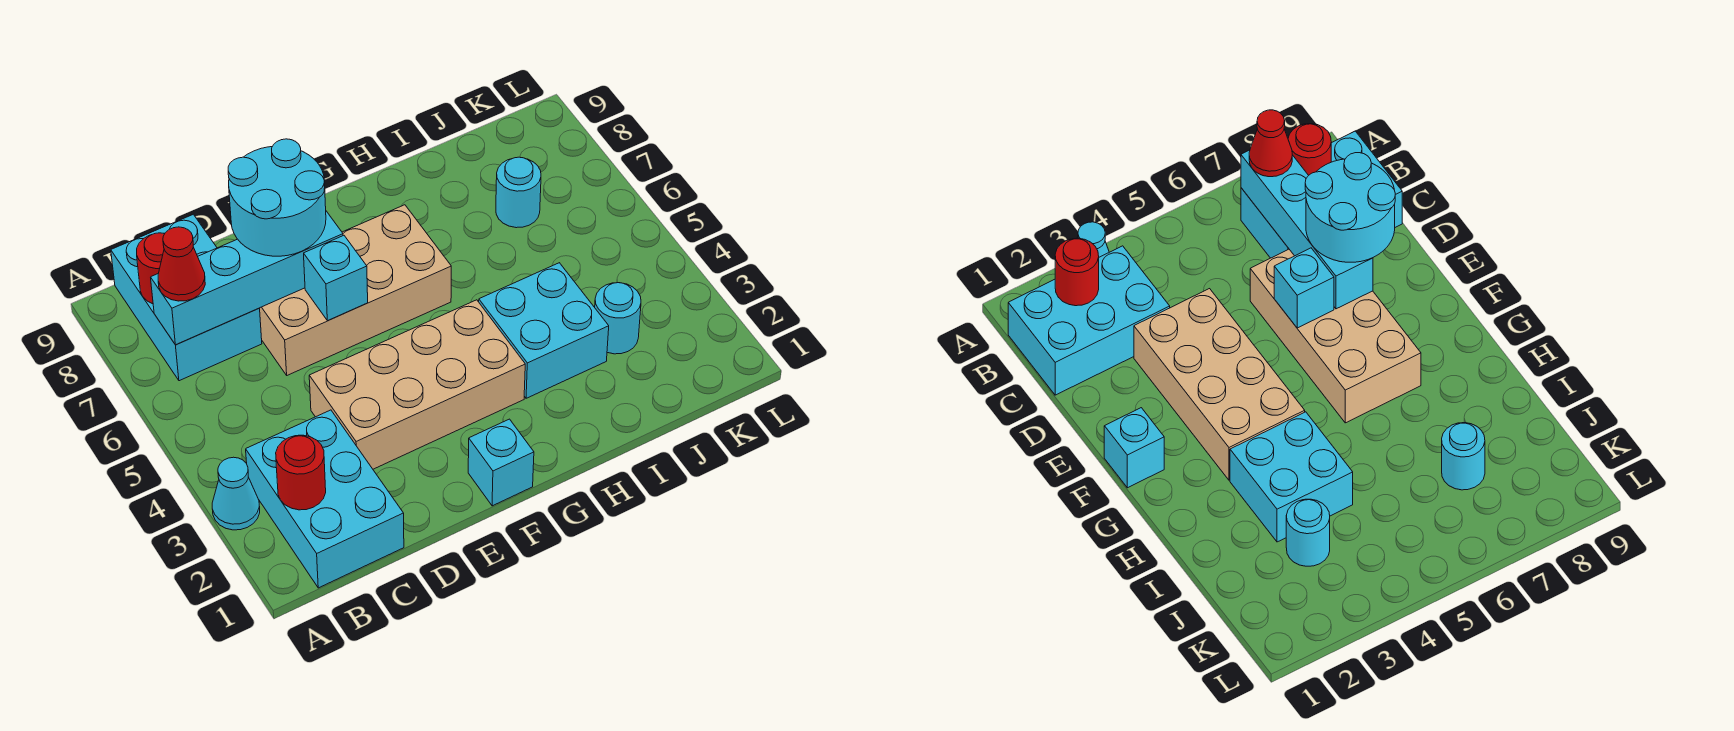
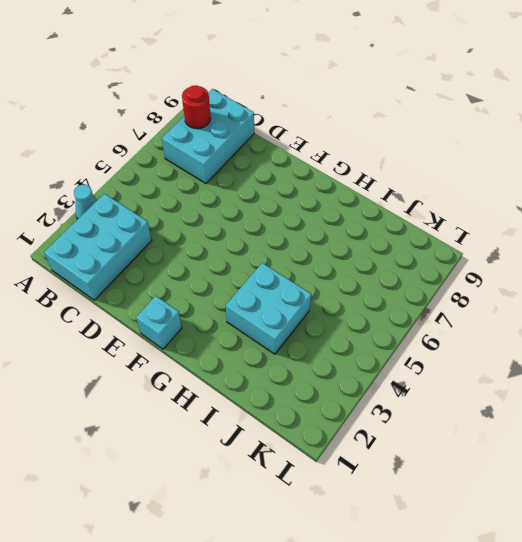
none -> tan brick D3:G4 level 1
none -> tan brick D6:G7 level 1
none -> cyan round brick J3 level 1

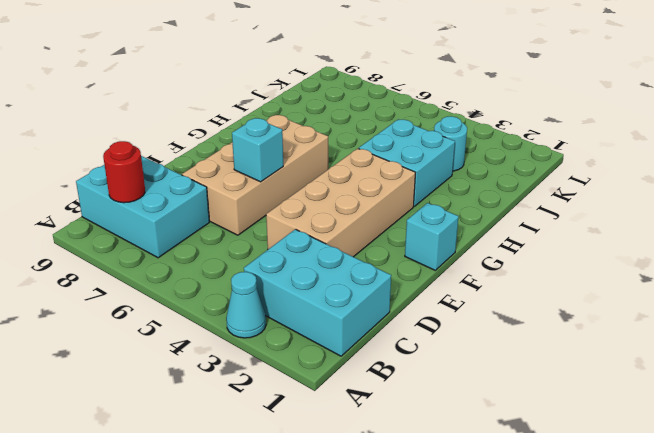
none -> cyan round brick J7 level 1
none -> red round brick B2 level 2
none -> cyan brick B7:E7 level 2

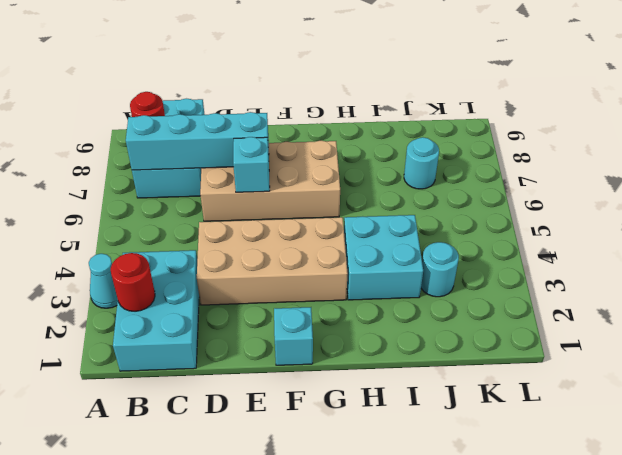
none -> red cone B7 level 3
none -> cyan round brick D7:E8 level 3

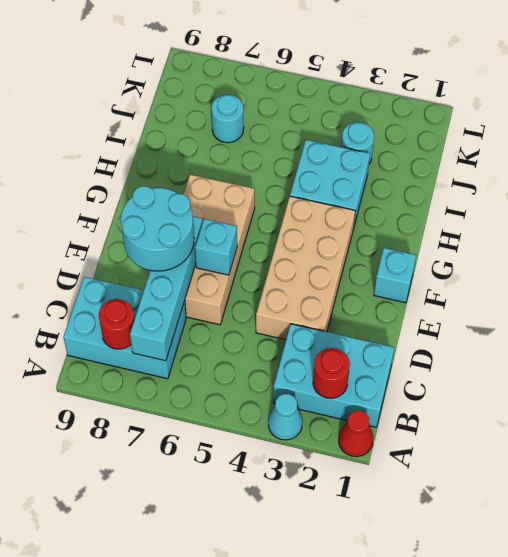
red cone A1 level 1 -> red cone B7 level 3

